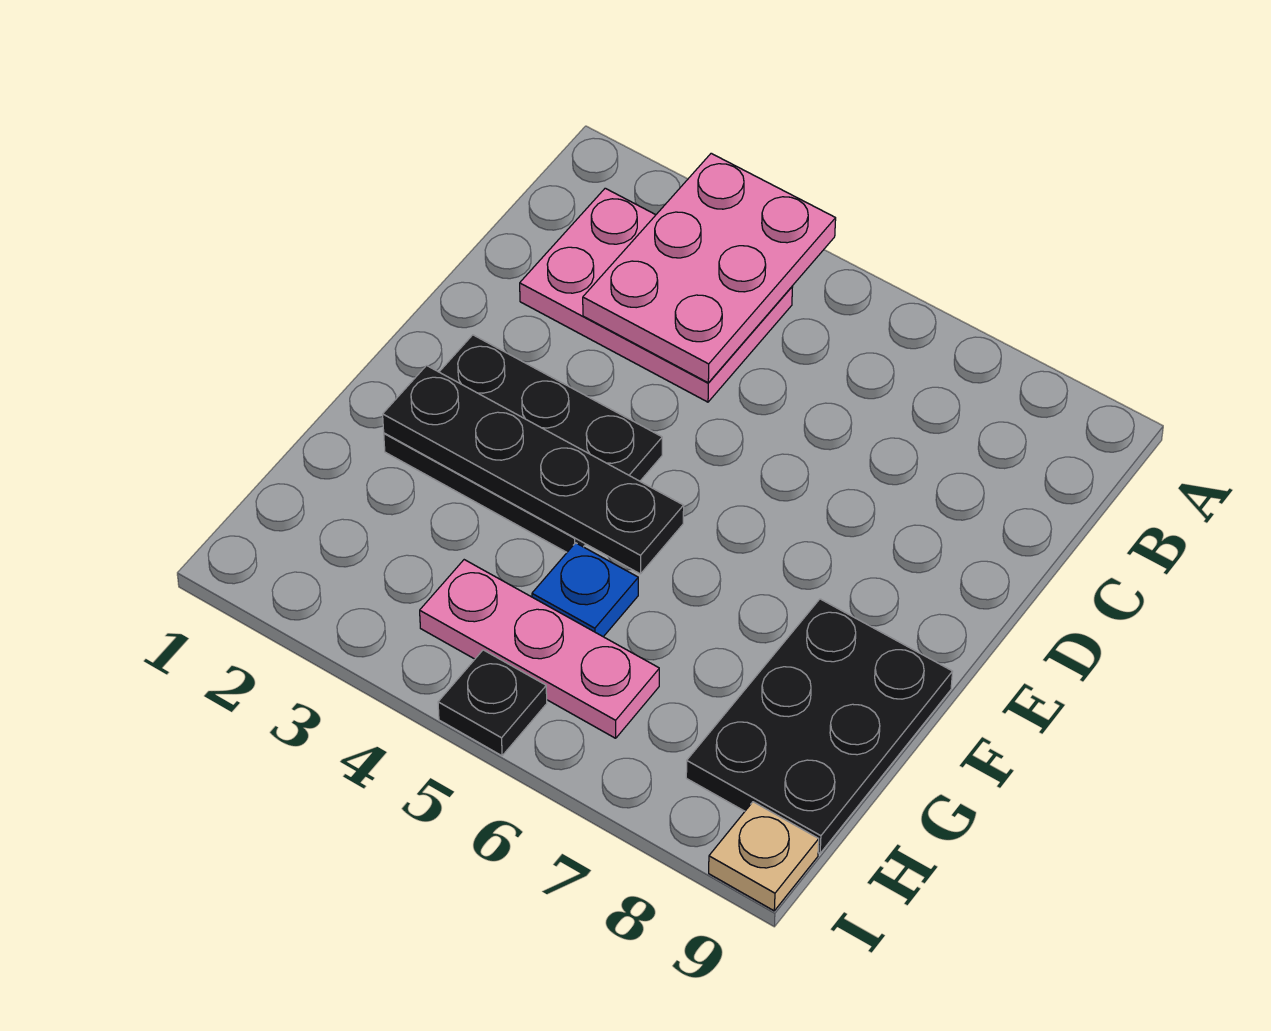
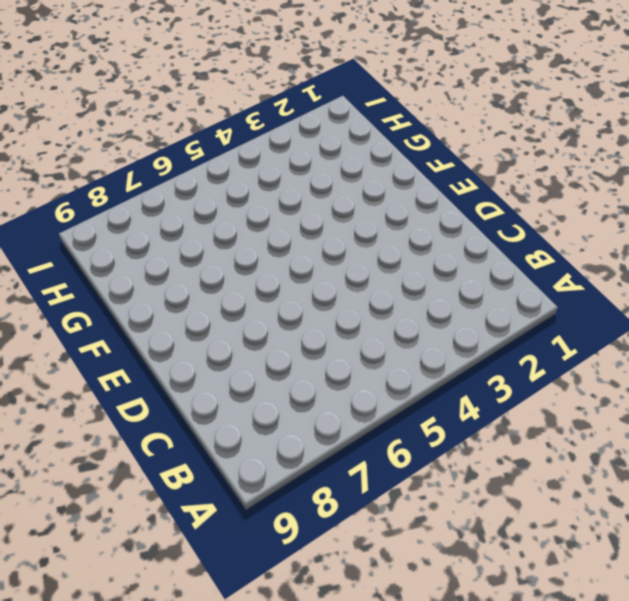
none -> pink plate B2:C4 level 1
none -> black plate E2:F4 level 1

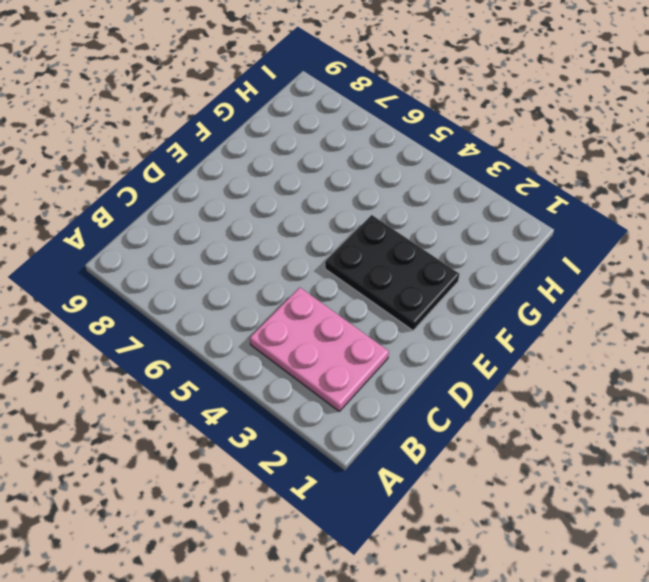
none -> black plate F8:H9 level 1
none -> blue plate G5 level 1

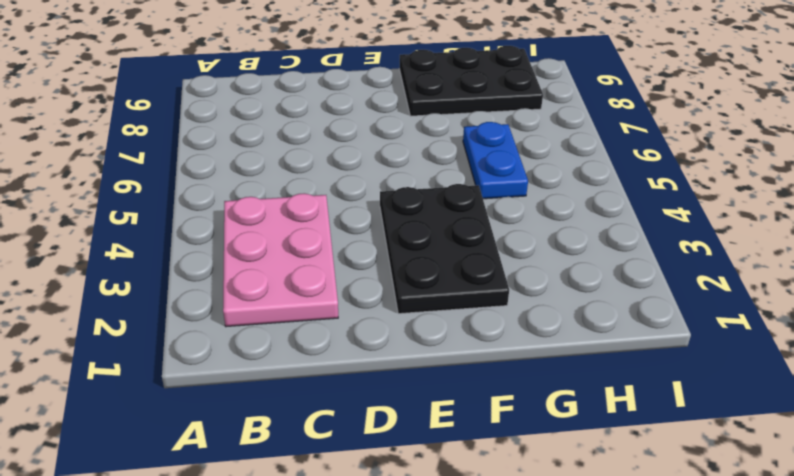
blue plate G5:G6 level 1 -> blue plate G5 level 1
none -> pink plate H4:H6 level 1
none -> black plate I5 level 1

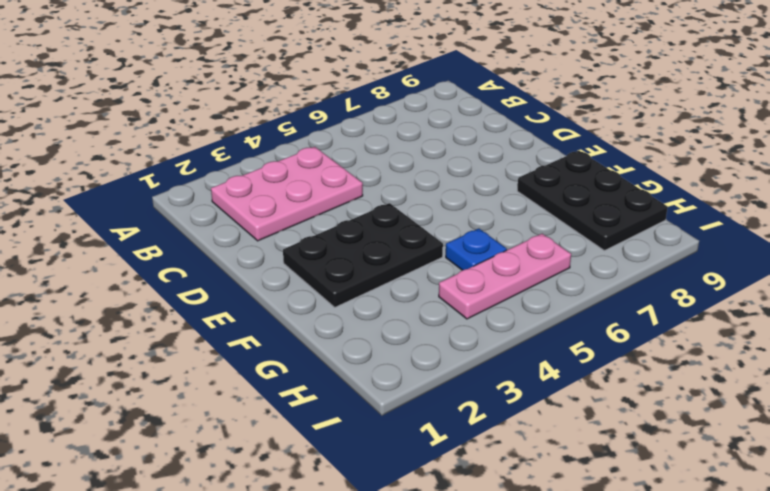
none -> black plate I5 level 1
none -> tan plate I9 level 1

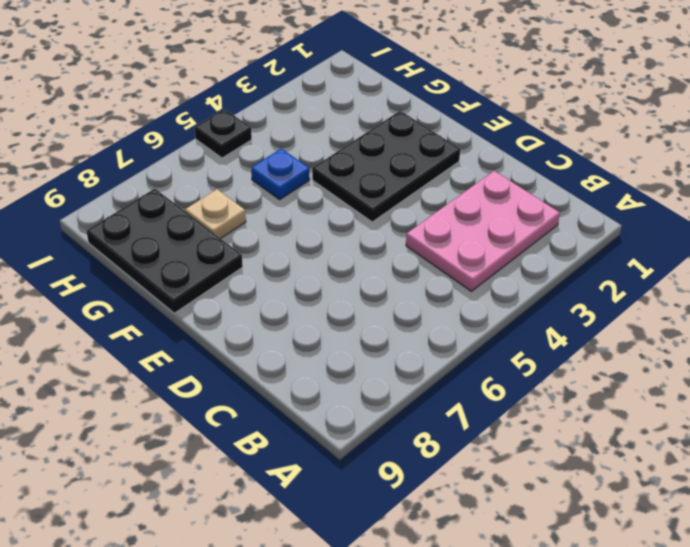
tan plate G7 level 1 -> tan plate I9 level 1
none -> pink plate H4:H6 level 1
none -> pink plate A3:C4 level 2

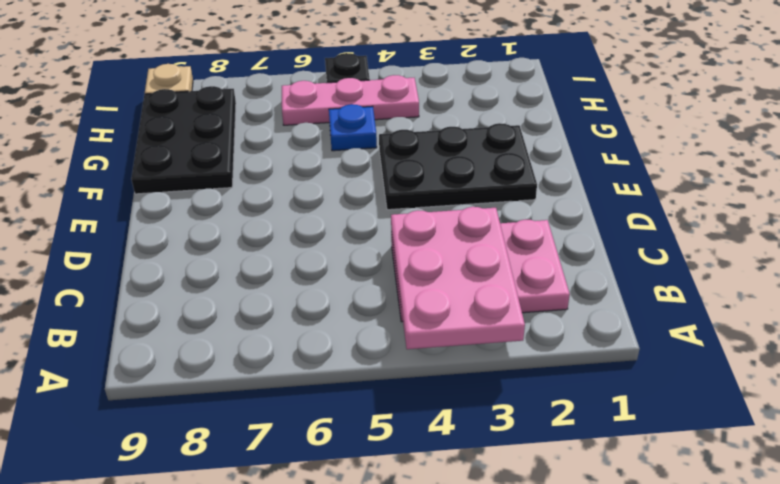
none -> black plate F2:F5 level 2

